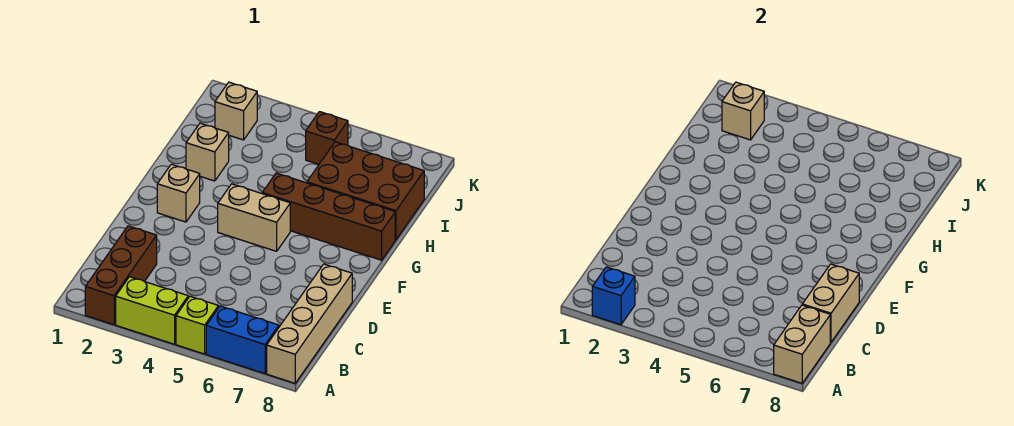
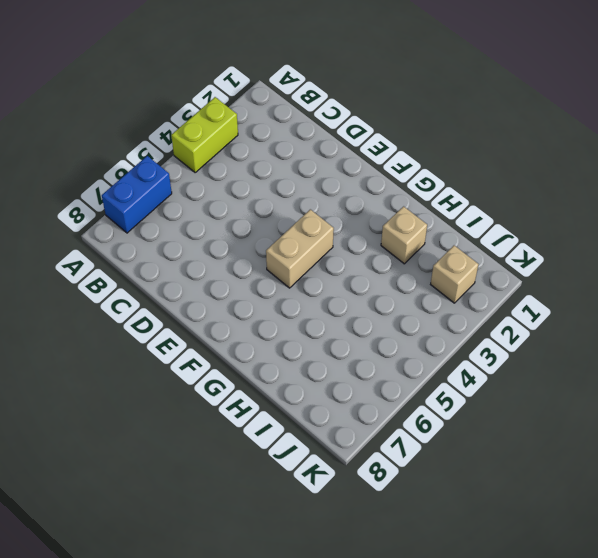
none -> brown brick A2:C2 level 1
none -> lime brick A5 level 1
none -> tan brick A8:D8 level 1

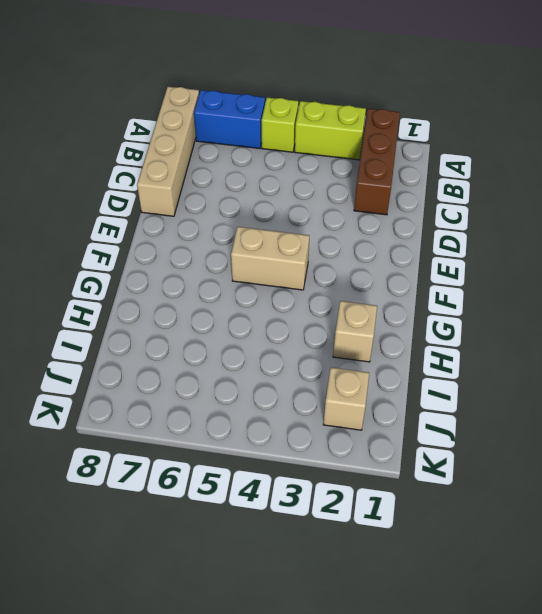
none -> tan brick F2 level 1
none -> brown brick G5:G8 level 1
none -> brown brick H6:I8 level 1

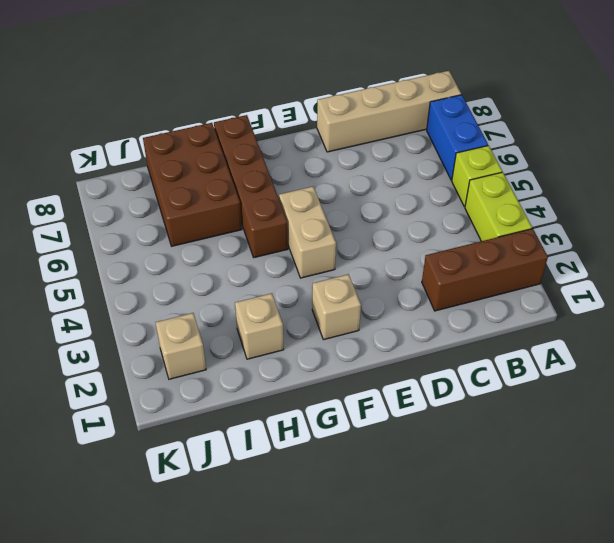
none -> brown brick J5 level 1
none -> blue brick A2 level 2
none -> tan brick A8:B8 level 2

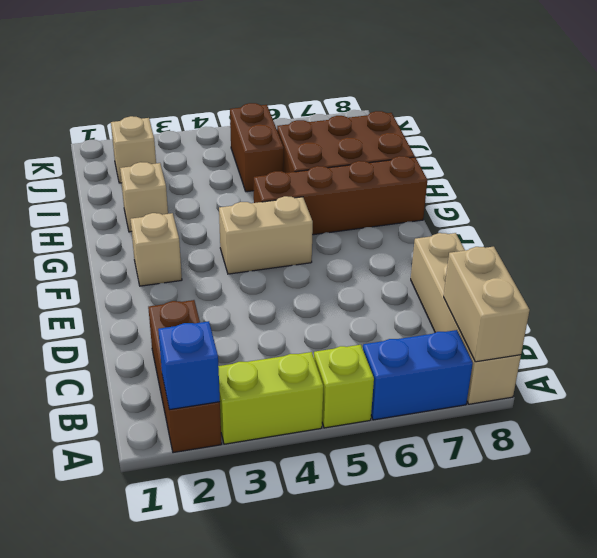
brown brick I5:J5 level 1 -> brown brick J5 level 1
none -> tan brick C8:D8 level 2
none -> tan brick J2 level 2

